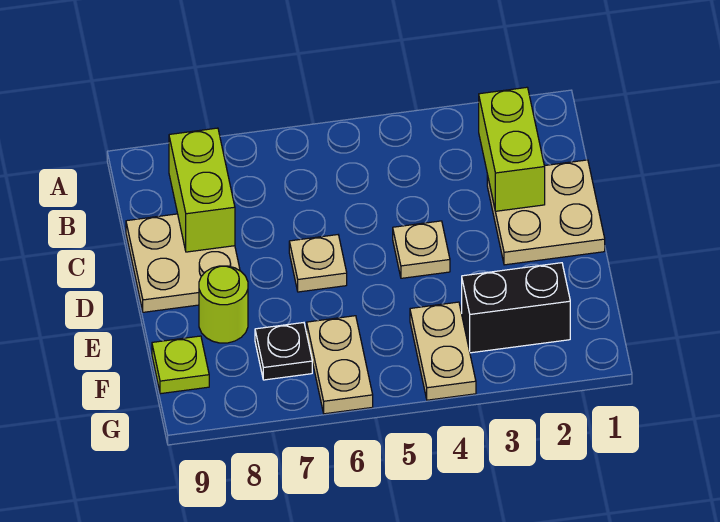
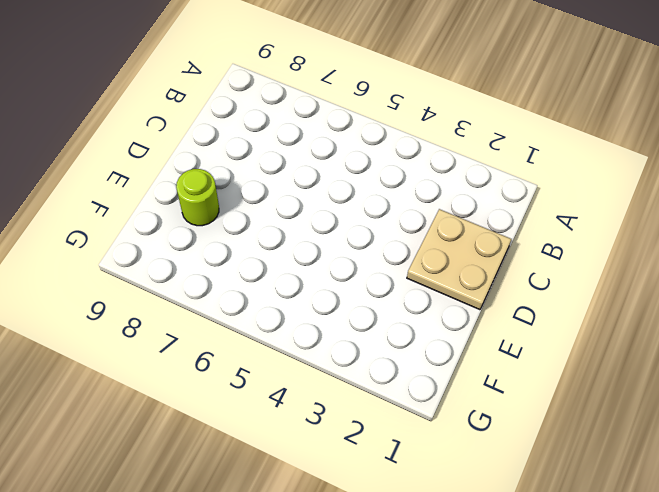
none -> tan plate C8:D9 level 1
none -> tan plate D4 level 1
none -> tan plate D6 level 1

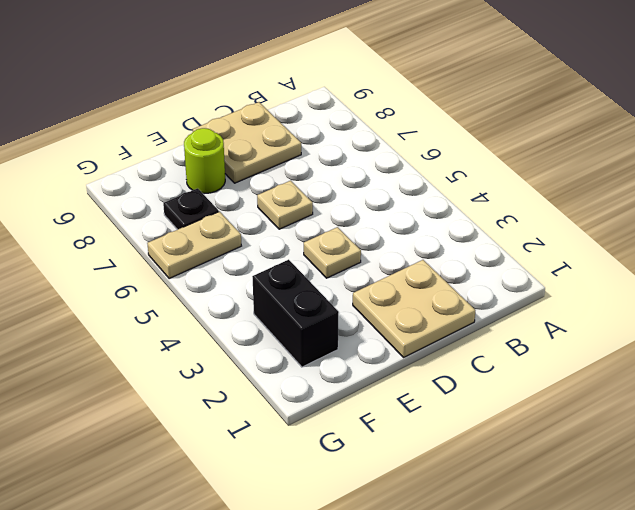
none -> tan plate F4:G4 level 1
none -> lime plate F9 level 1
none -> lime brick B2:C2 level 2

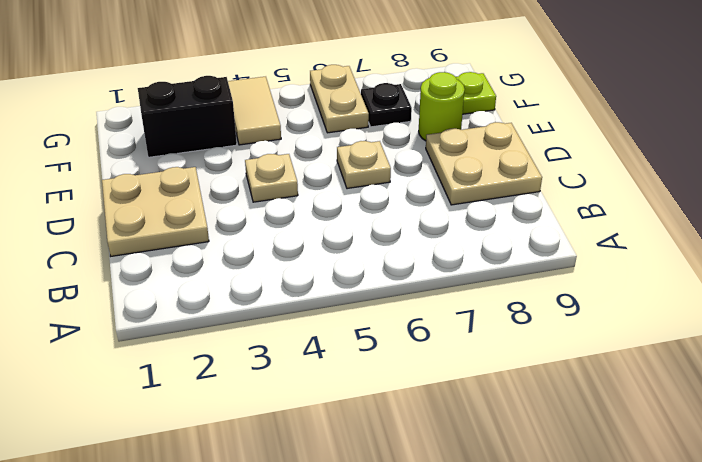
tan tile F4:G4 level 1 -> tan plate F4:G4 level 1
none -> lime brick B2:C2 level 2
none -> lime brick B8:C8 level 2

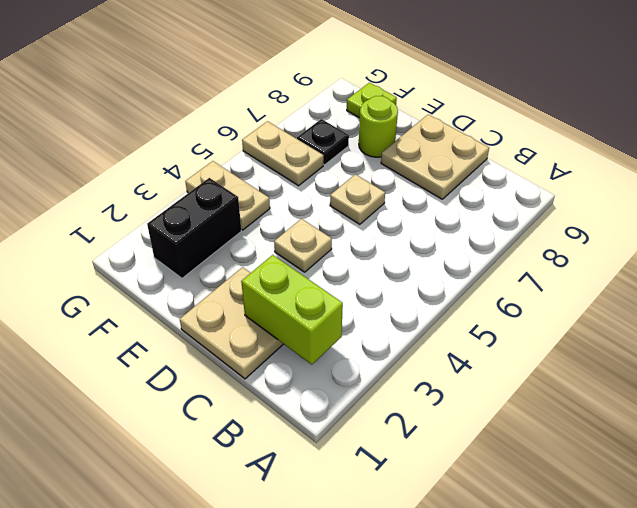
none -> lime brick B8:C8 level 2

